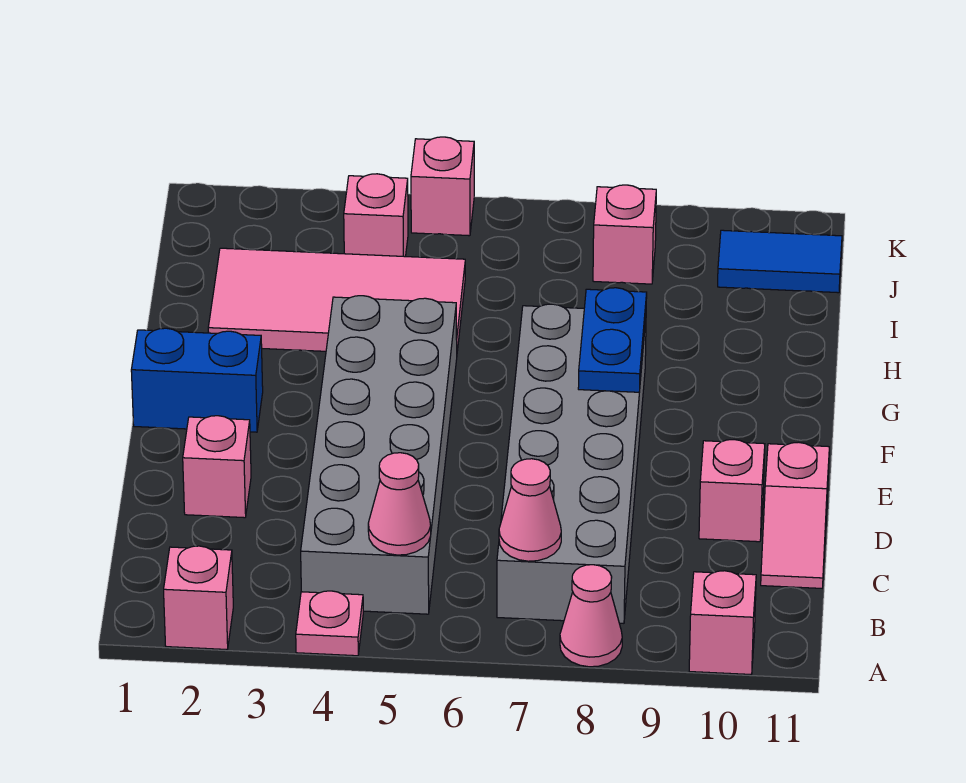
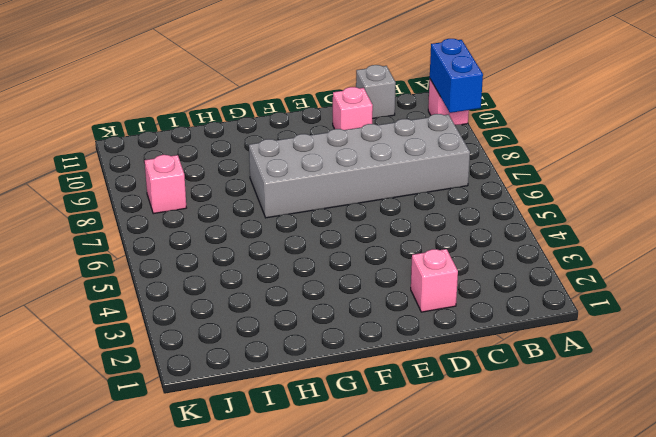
blue brick A9:A10 level 2 -> blue brick F1:F2 level 1
grey brick C11 level 1 -> pink slope C11:D11 level 1 top D
none -> pink brick A2 level 1
none -> pink plate A4 level 1
none -> pink cone A8 level 1

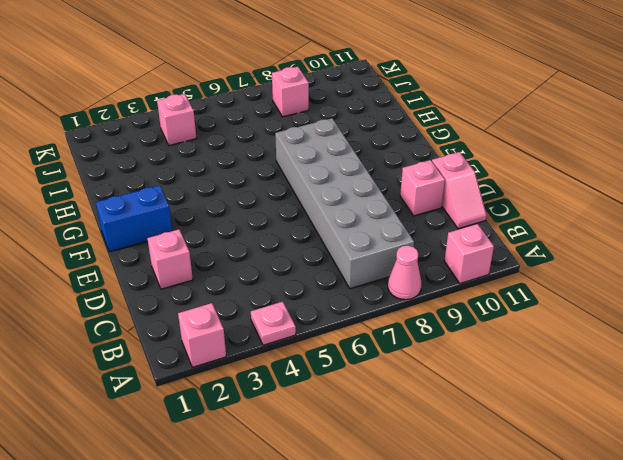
none -> grey brick B4:G5 level 1
none -> pink tile H2:I5 level 1
none -> blue tile J10:J11 level 1

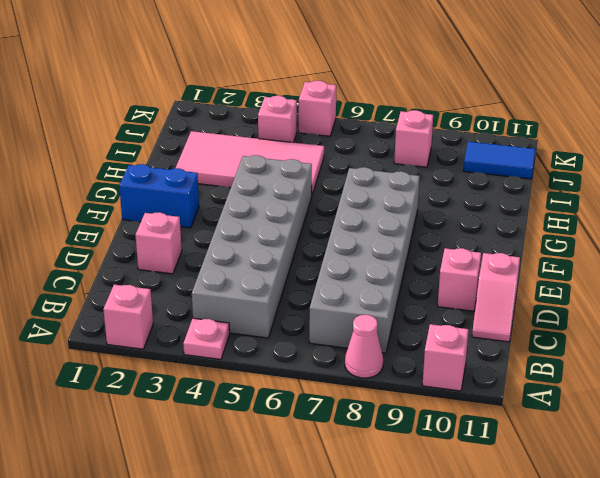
none -> pink cone B5 level 2
none -> pink cone B7 level 2
none -> blue plate F8:G8 level 2

